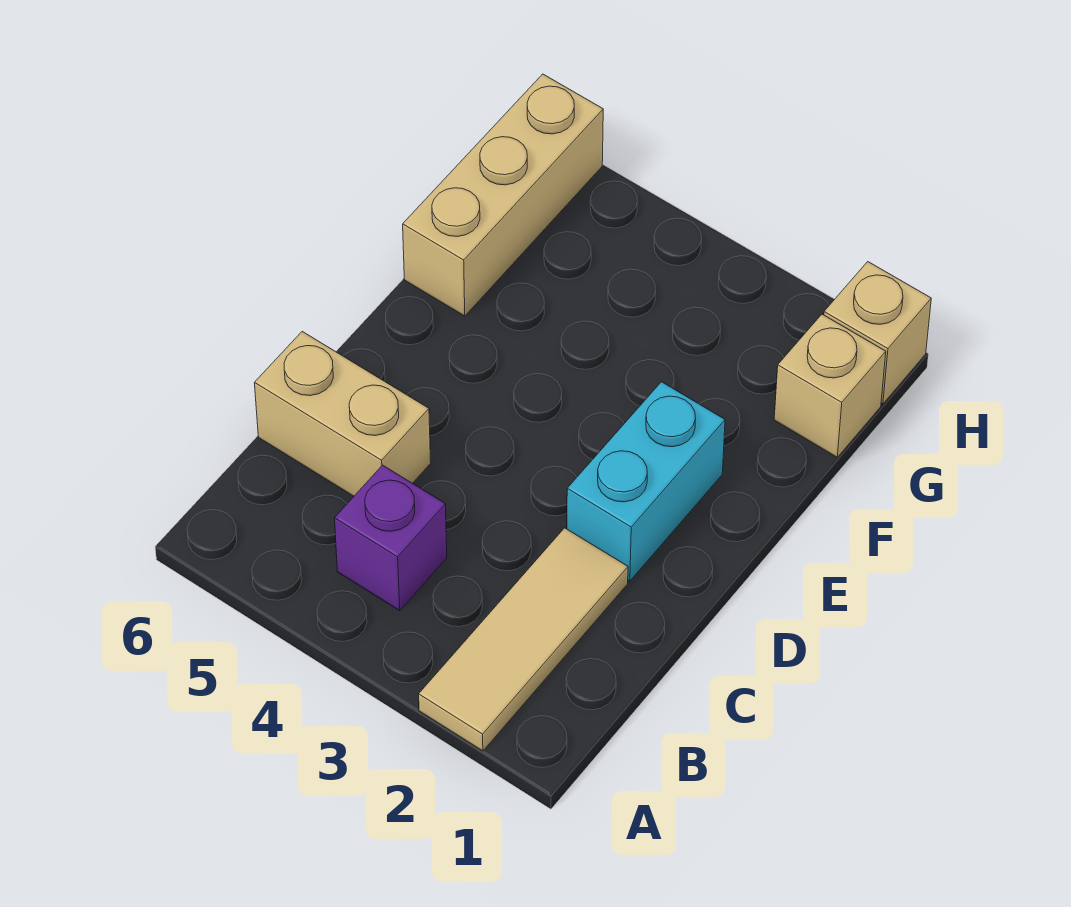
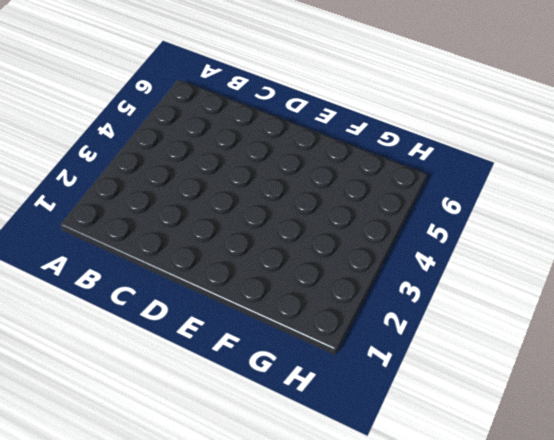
none -> tan tile A2:C2 level 1
none -> purple brick B4 level 1

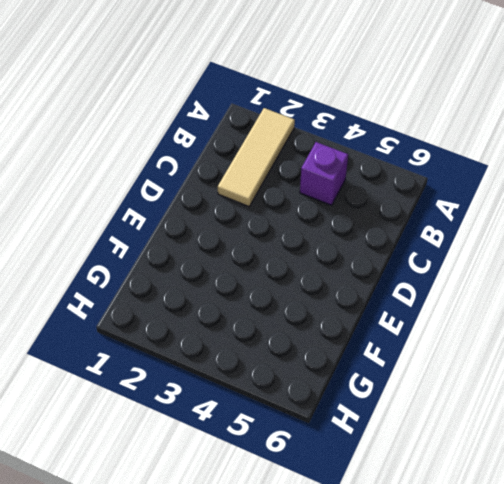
none -> tan brick C5:C6 level 1
none -> cyan brick D2:E2 level 1

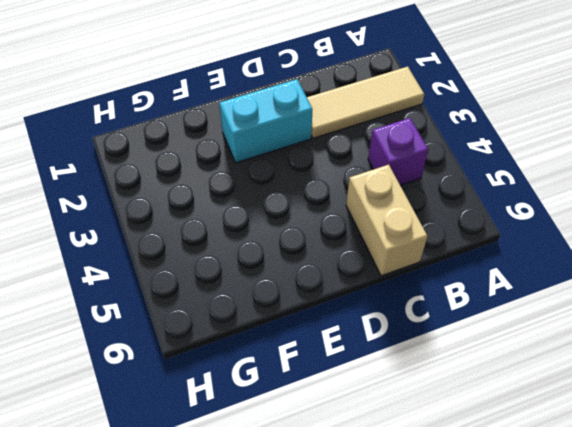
none -> tan brick F6:H6 level 1
none -> tan brick G1 level 1

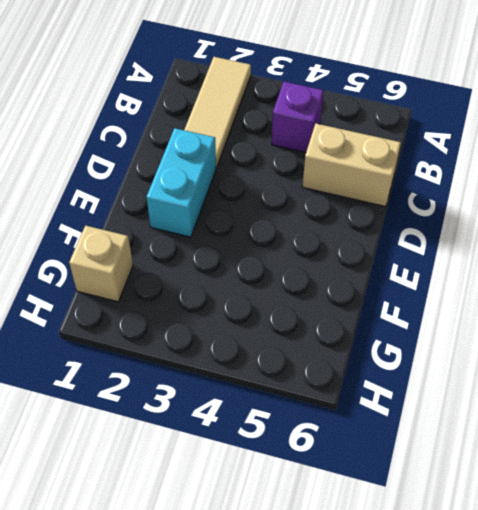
none -> tan brick F6:H6 level 1
none -> tan brick H1 level 1

